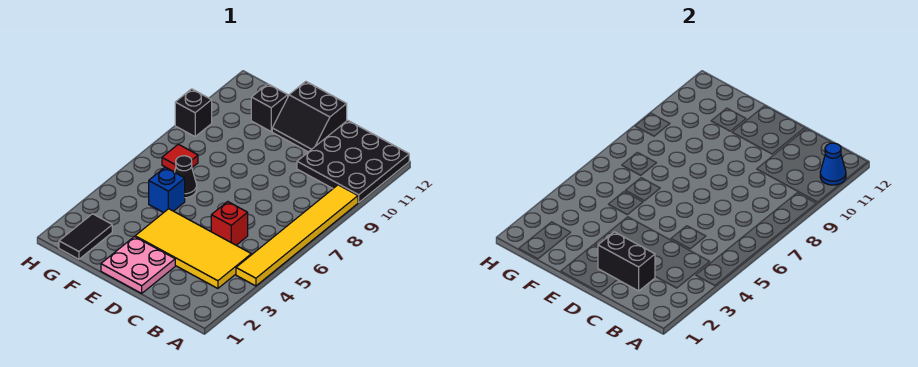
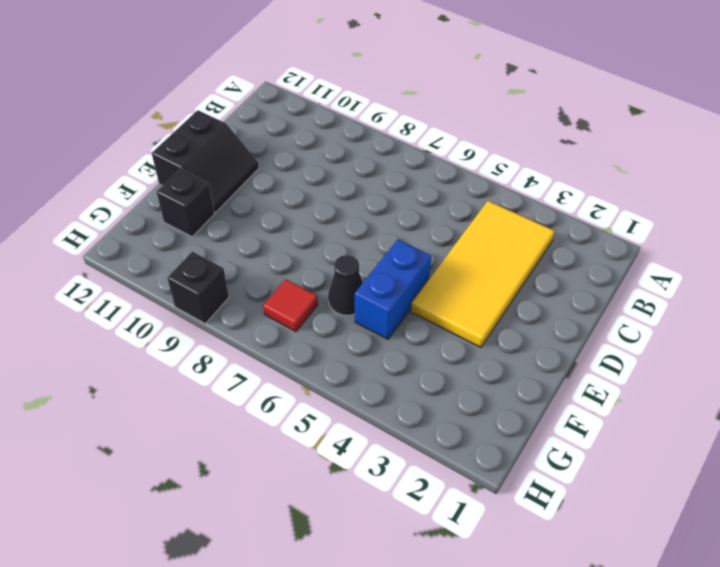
blue brick E5:F5 level 1 -> blue brick F5 level 1
none -> yellow tile A4:A9 level 1
none -> black plate A10:C12 level 1
none -> red brick C5 level 1

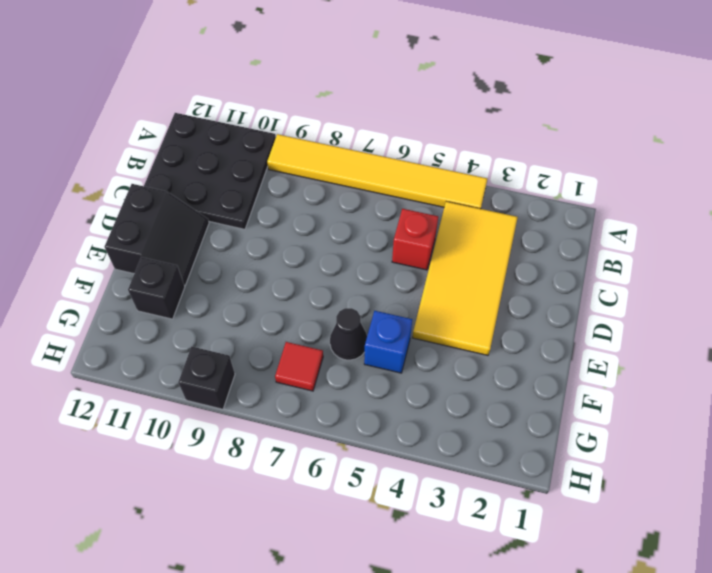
none -> pink plate D1:E2 level 1
none -> black tile G1:G2 level 1
none -> blue cone A11 level 2

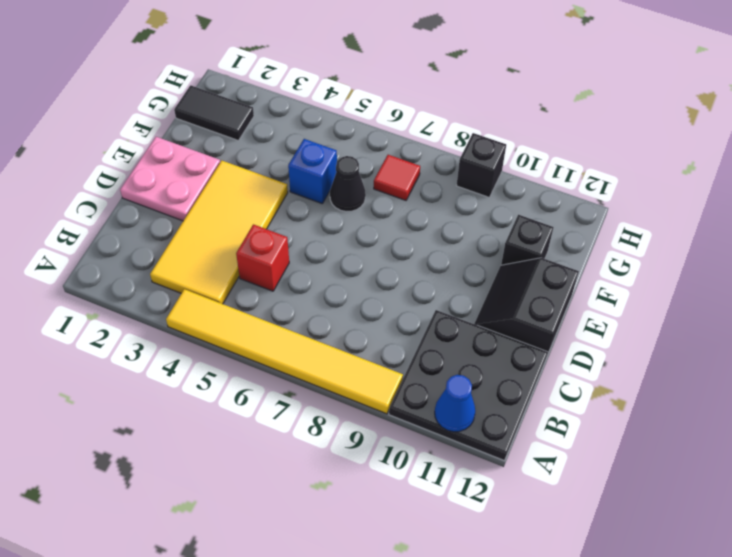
none -> black brick C2:D2 level 2

